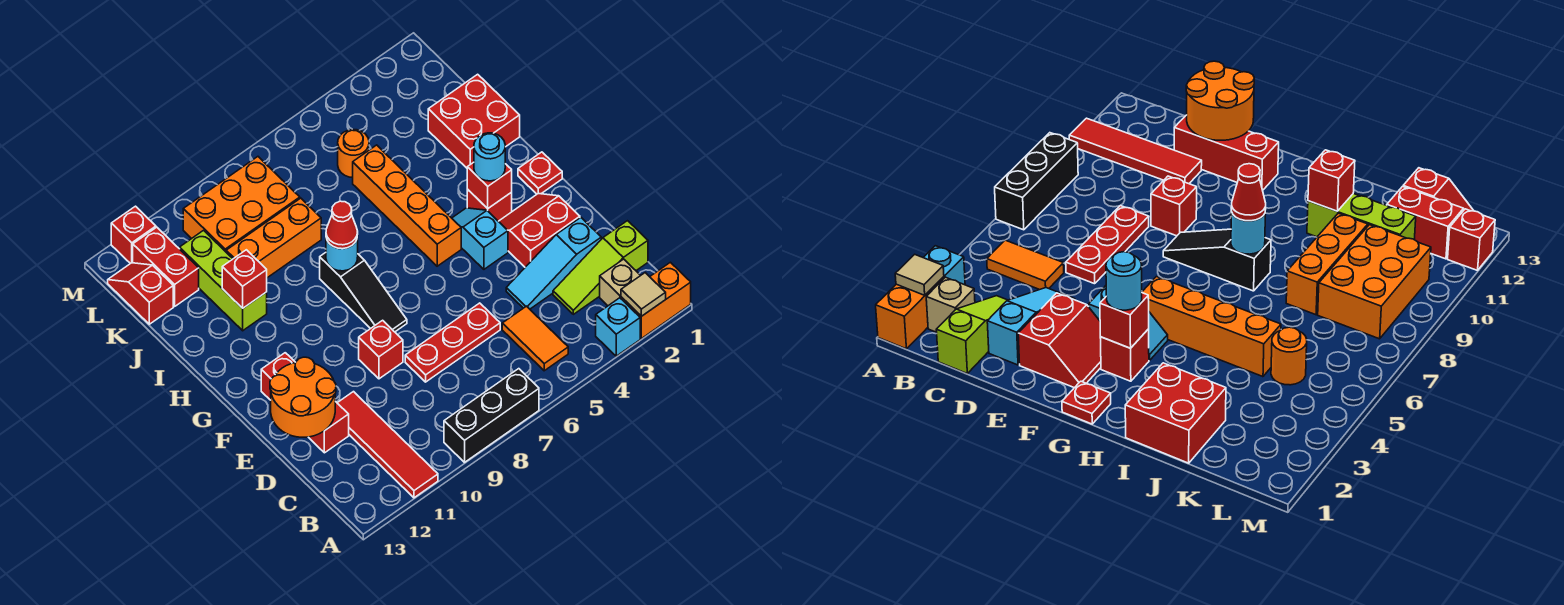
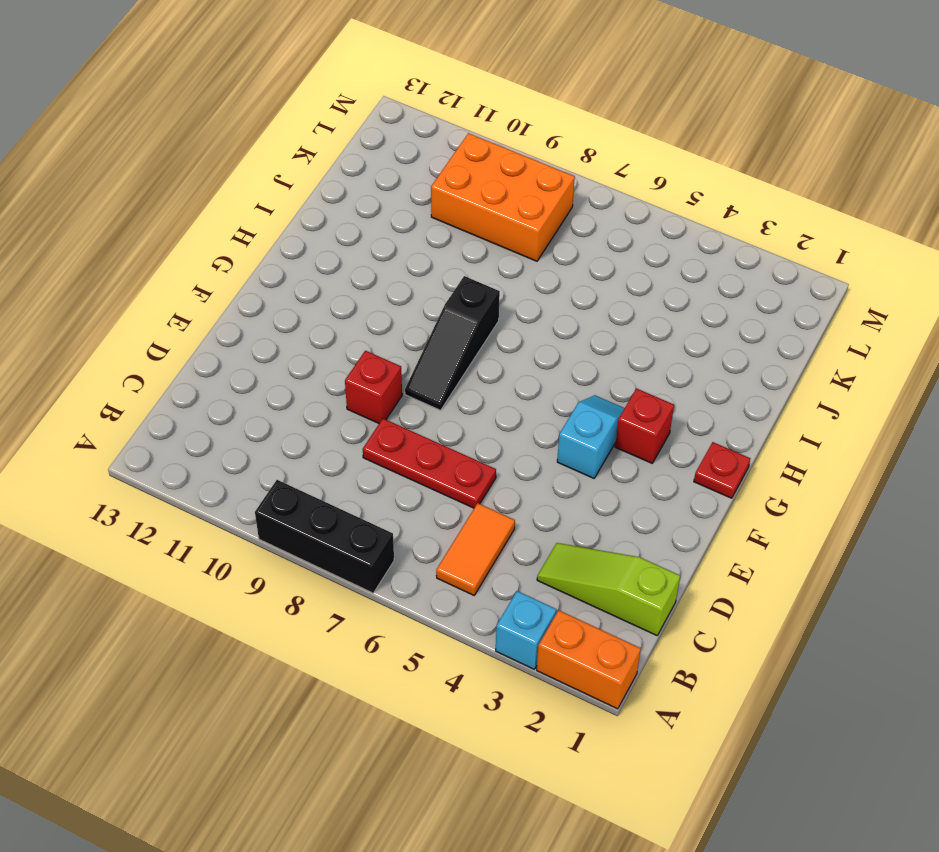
none -> red tile A11:D11 level 1
none -> tan brick B2 level 1
none -> cyan slope D2:D4 level 1 top 2
none -> red brick D12:F12 level 1

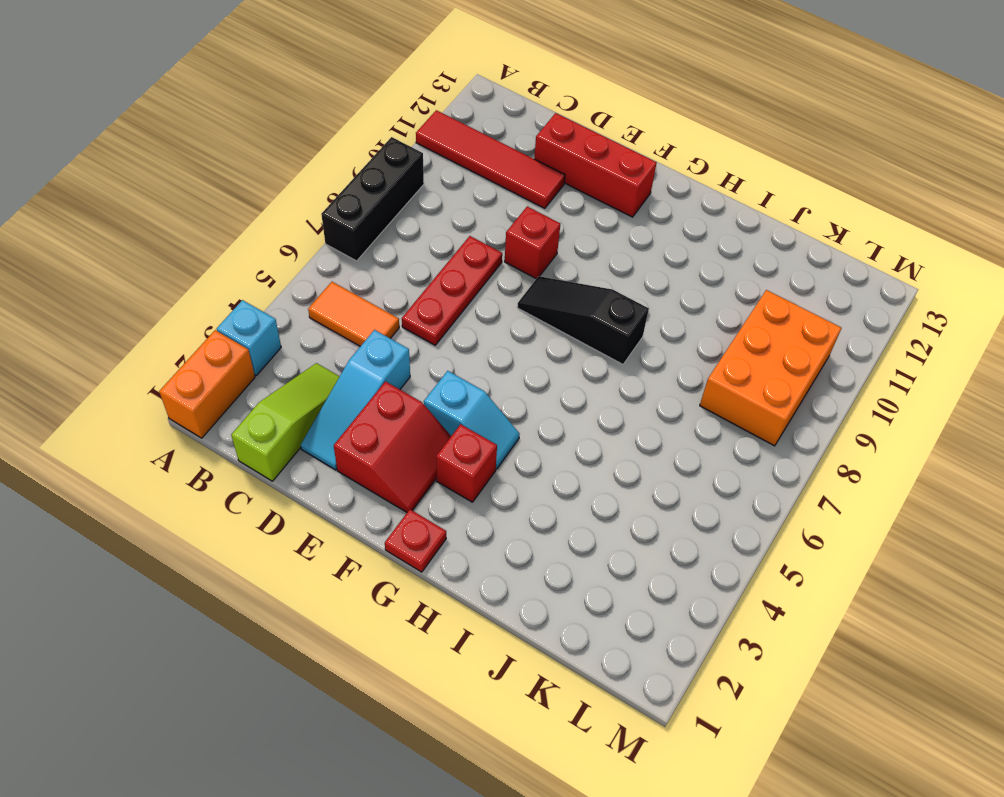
cyan slope D2:D4 level 1 top 4 -> cyan slope D2:D4 level 1 top 2
none -> tan brick B2 level 1
none -> orange brick G5:J5 level 1
none -> red brick I1:J2 level 1
none -> lime brick I11:K11 level 1

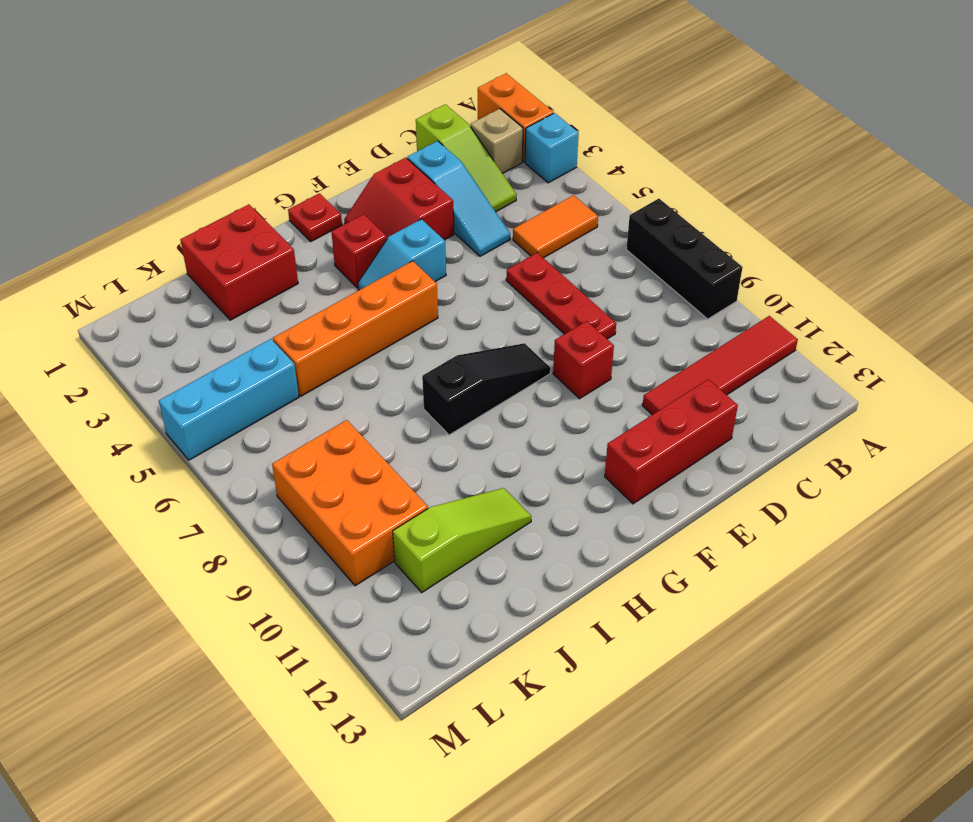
lime slope I11:K11 level 1 top K -> lime brick I11:K11 level 1
cyan brick K5:M5 level 1 -> orange round brick K5 level 1
none -> orange brick J8:J10 level 1
none -> red brick K12:L12 level 1
none -> red slope K13:L13 level 1 top K
none -> red brick M12 level 1

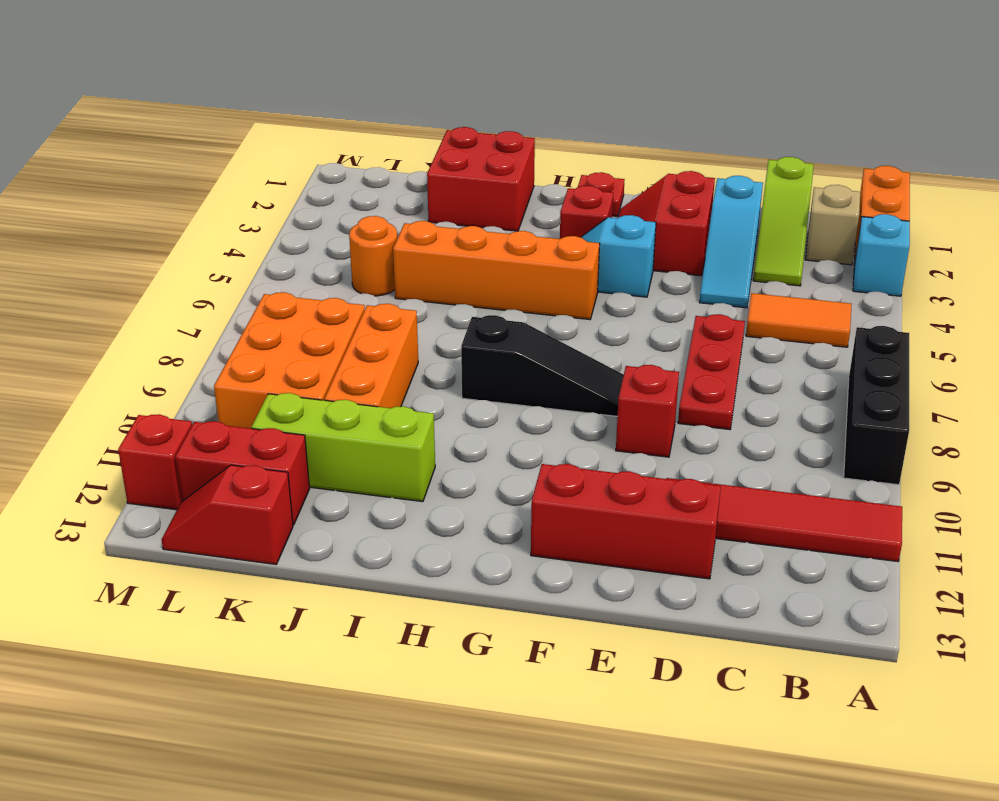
none -> tan tile A2 level 2
none -> orange round brick D12:E13 level 2
none -> red brick G3 level 2
none -> cyan round brick H8 level 2

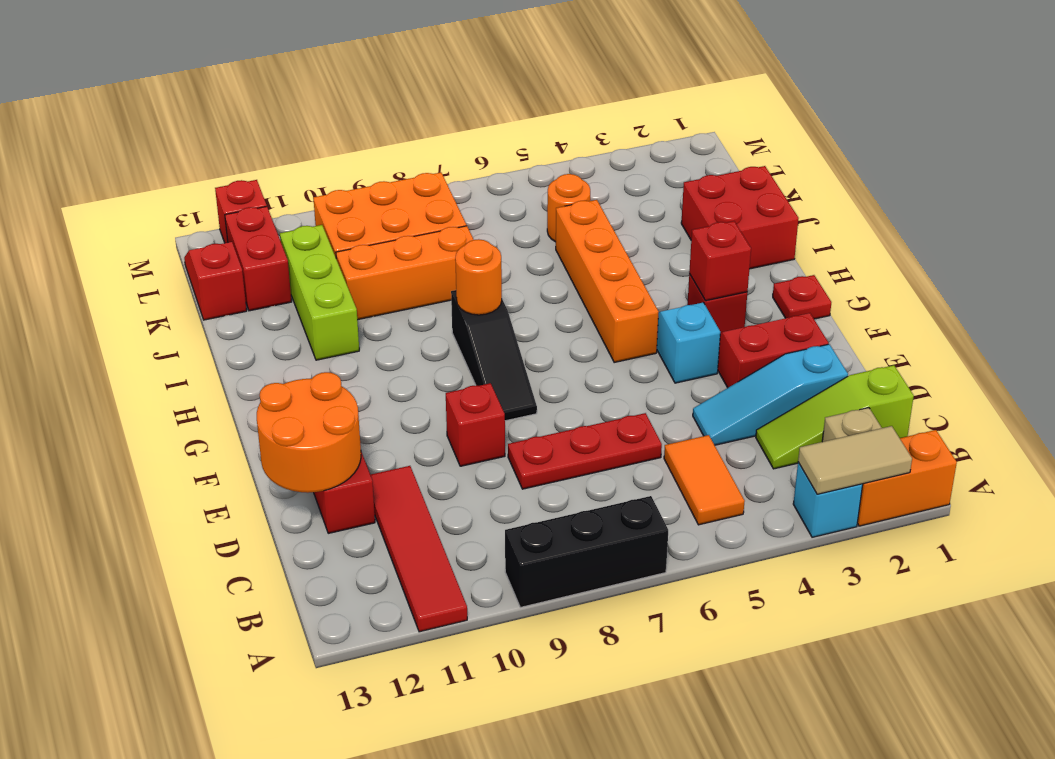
tan tile A2:A3 level 2 -> tan tile A2 level 2
orange round brick H8 level 2 -> cyan round brick H8 level 2
none -> red brick I11 level 2
none -> cyan round brick G3 level 3
none -> red cone H8 level 3

